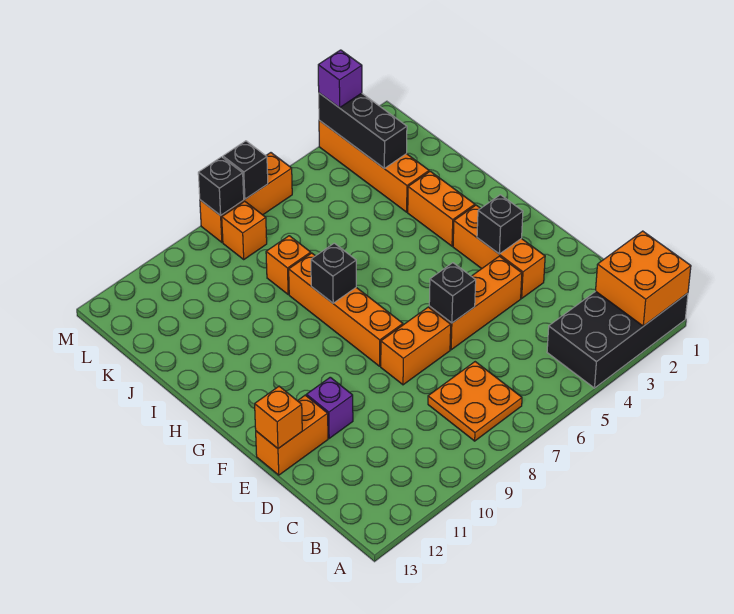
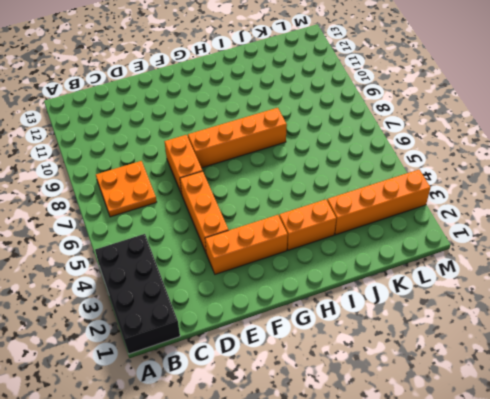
none -> purple brick E11 level 1
none -> orange brick E12:E13 level 1
none -> orange brick J8 level 1

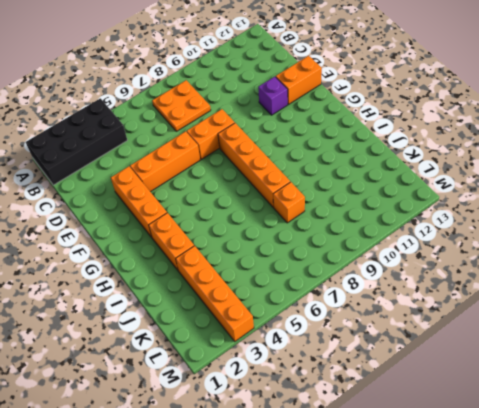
none -> orange brick L8 level 1
none -> orange brick M6:M8 level 1
none -> orange brick A1:B2 level 2

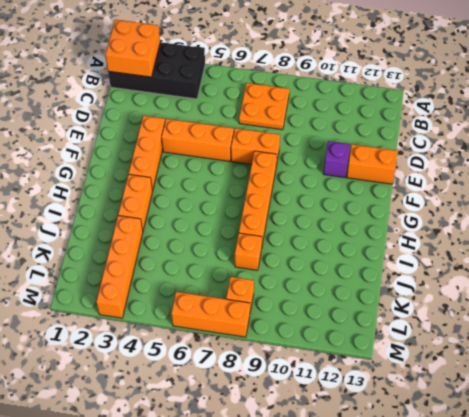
none -> black brick E6 level 2
none -> orange brick E13 level 2
none -> black brick F3 level 2

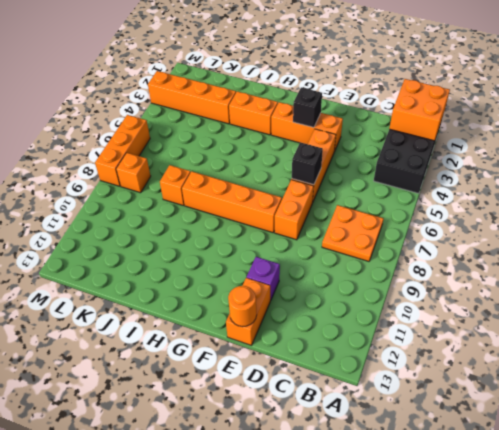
orange round brick E13 level 2 -> orange brick E13 level 2
none -> black brick H8 level 2
none -> black brick K3:M3 level 2
none -> black brick M7 level 2

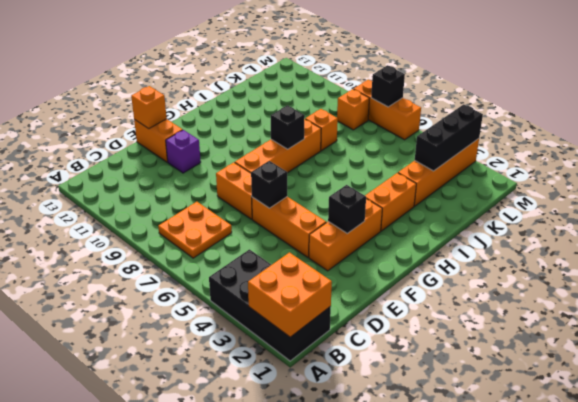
none -> black brick M8 level 2
none -> purple brick M3 level 3

